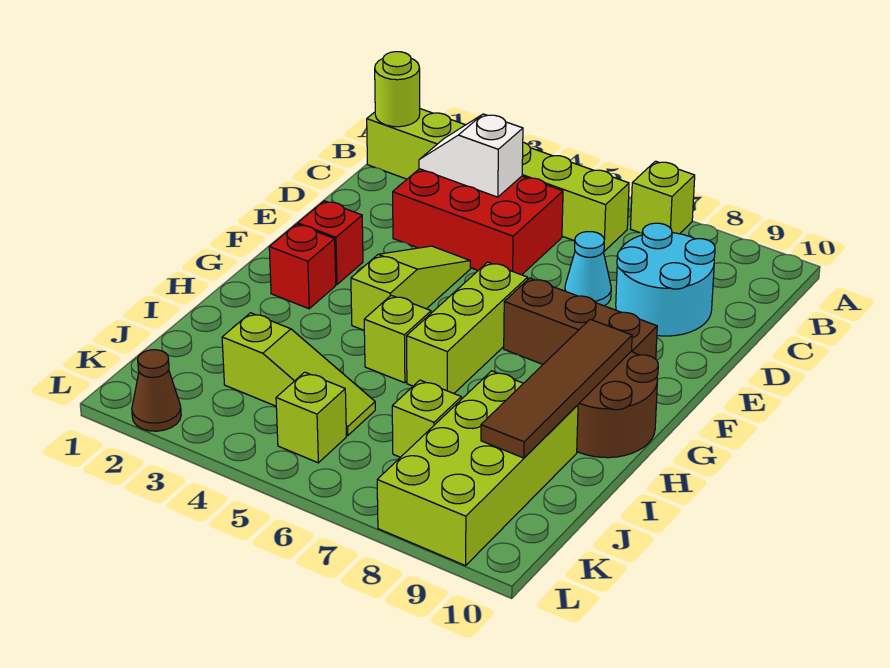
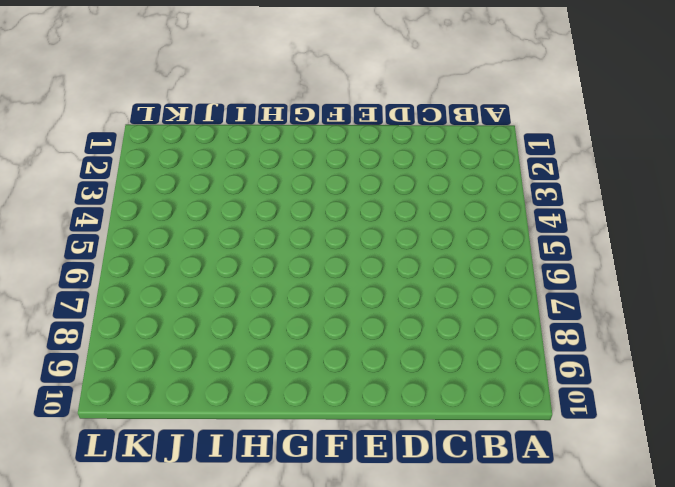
none -> lime brick A7 level 1
none -> lime brick B1:B6 level 1
none -> red brick C3:D5 level 1

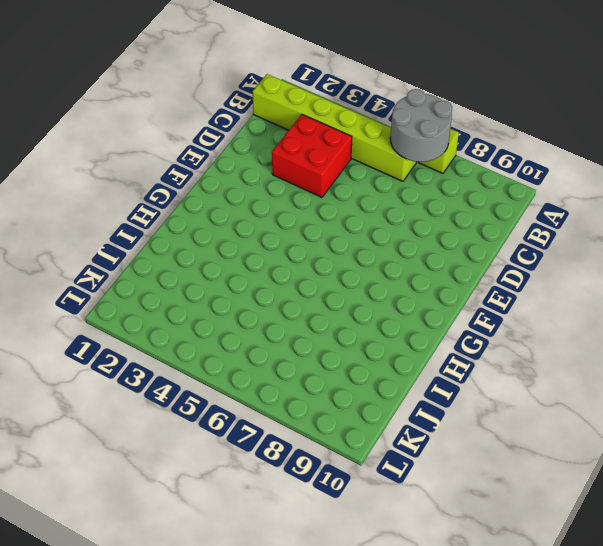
grey round brick A6:B7 level 2 -> none
red brick C3:D4 level 1 -> red brick C3:D5 level 1
none -> cyan round brick C8:D9 level 1
none -> cyan cone D7 level 1
none -> lime slope E4:G4 level 1 top G

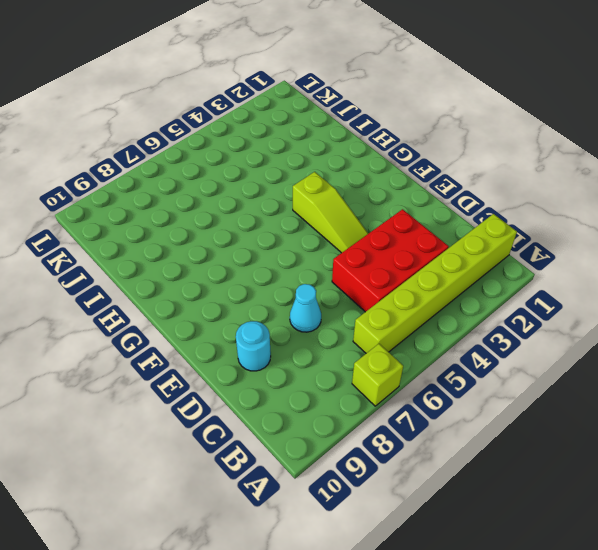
cyan round brick D9 level 1 -> cyan round brick C8:D9 level 1
none -> red brick F2 level 1
none -> lime brick F6:H6 level 1
none -> brown brick F7:F9 level 1

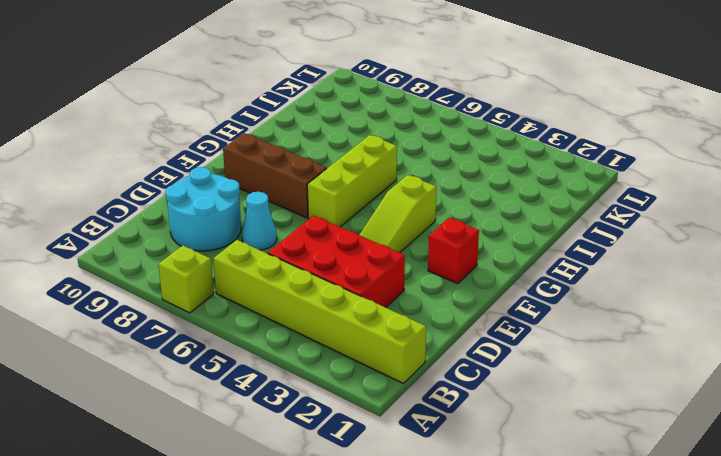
none -> red brick G2 level 1
none -> brown round brick G9:H10 level 1
none -> lime brick H5 level 1

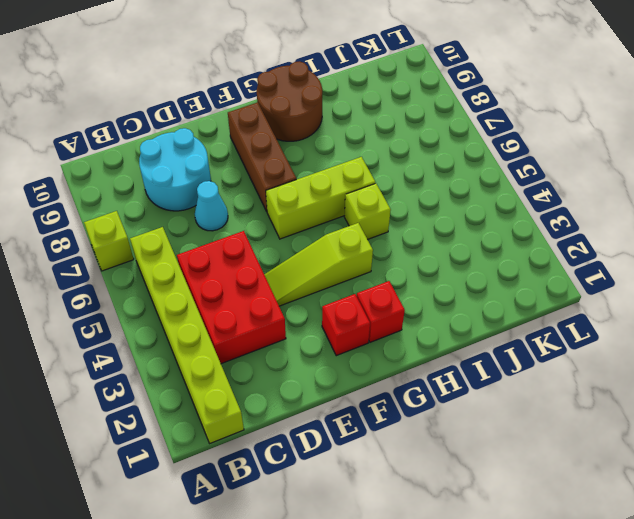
none -> lime brick I8:L9 level 1
none -> lime slope J3:J5 level 1 top 3
none -> lime brick J7 level 1

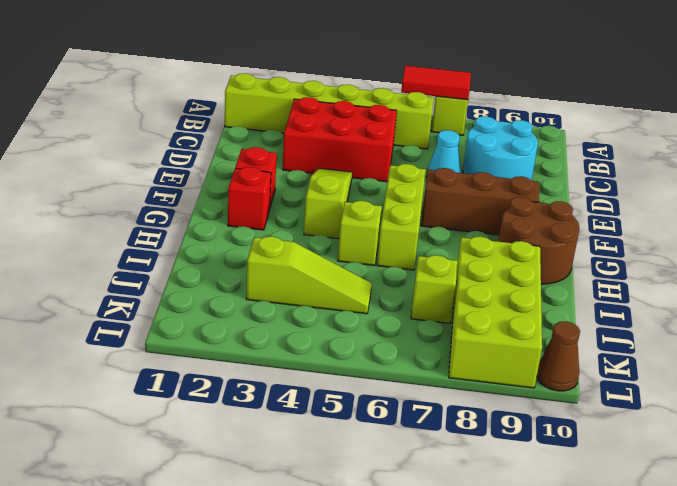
red tile A6:A7 level 2 -> none
brown cone L10 level 1 -> brown cone L2 level 1
none -> lime brick K5 level 1
none -> lime round brick B1 level 2
none -> white slope C3:C4 level 2 top 4

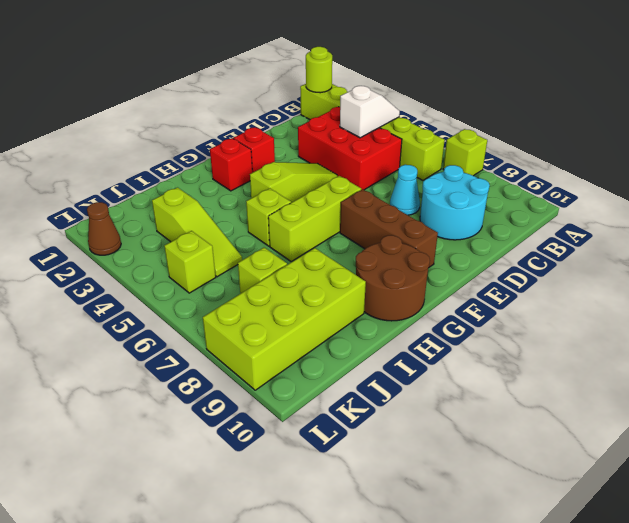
white slope B4:C4 level 2 top C -> white slope C3:C4 level 2 top 4
none -> brown tile G9:J9 level 2

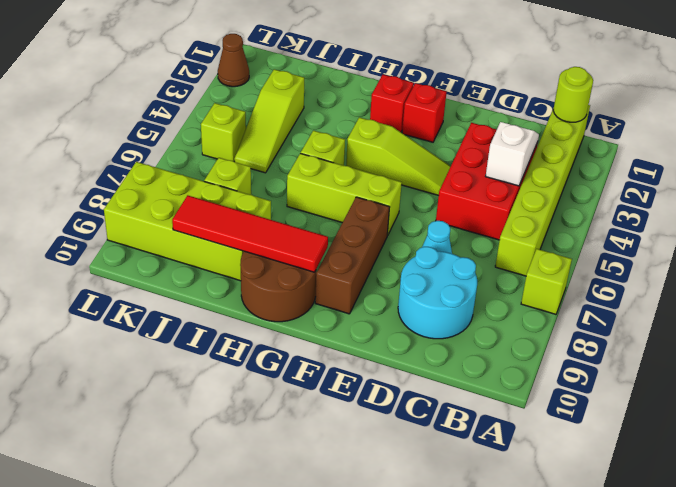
red tile G9:J9 level 2 -> brown tile G9:J9 level 2

